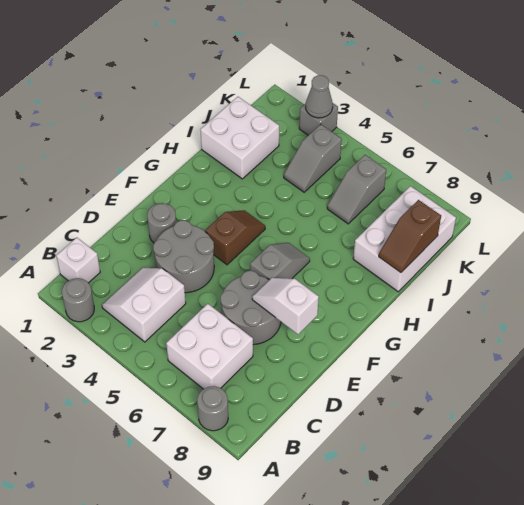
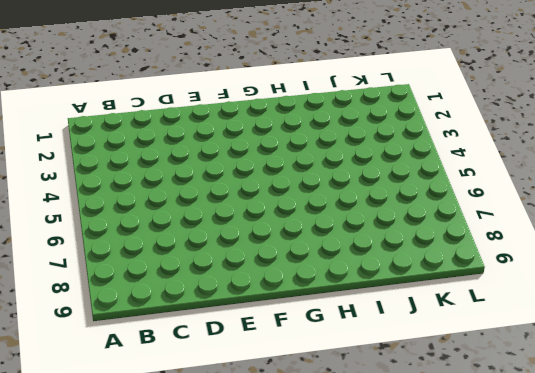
none -> grey round brick A2 level 1
none -> grey round brick A8 level 1
none -> white brick B1 level 1

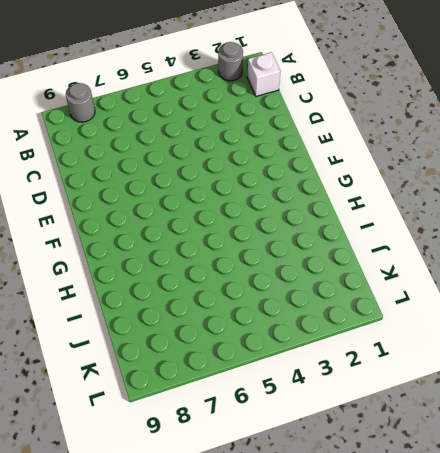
none -> white slope B3:C4 level 1 top 4
none -> white brick B6:C7 level 1
none -> grey round brick D3:E4 level 1

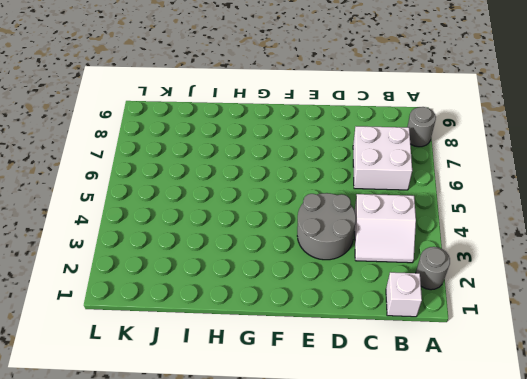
none -> grey round brick D6:E7 level 1
none -> grey round brick E2 level 1
none -> brown slope F4:G4 level 1 top F

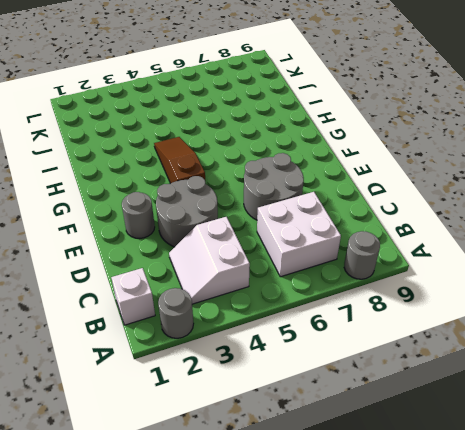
brown slope F4:H4 level 1 top F -> brown slope F4:G4 level 1 top F
none -> grey slope F6:G6 level 1 top F
none -> white brick I1:J2 level 1
none -> white brick I8:K9 level 1

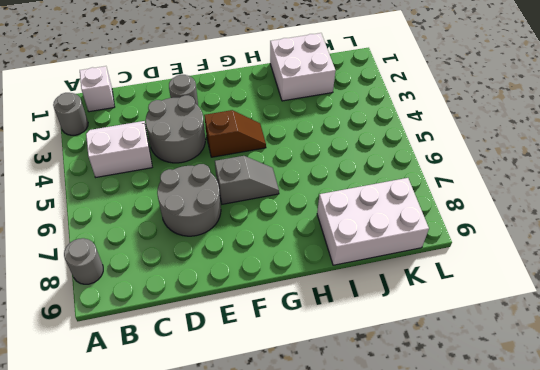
none -> white brick B6:C7 level 1
none -> grey slope J4:K4 level 1 top K
none -> grey slope J6:K6 level 1 top K

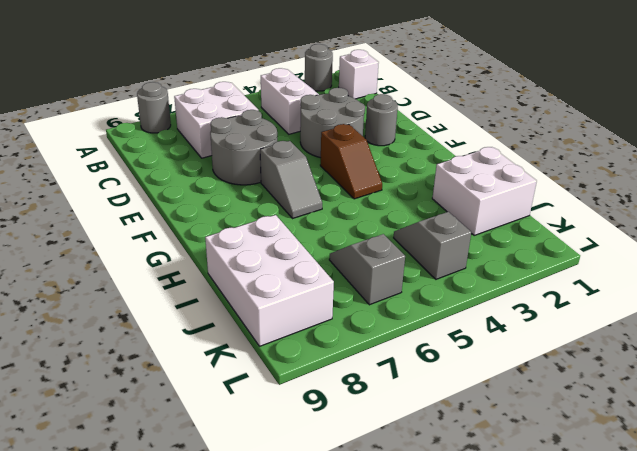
none -> grey brick L3 level 1
none -> white slope E7:E8 level 2 top 8
none -> brown slope I9:J9 level 2 top J

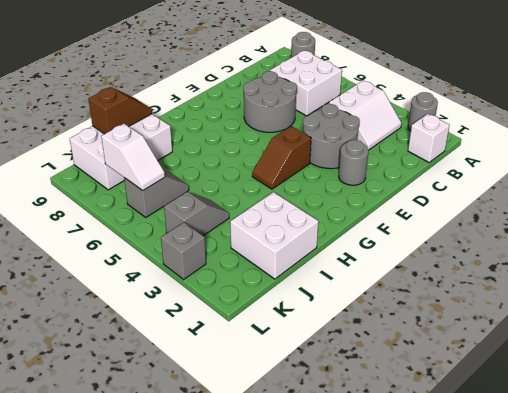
white slope K6:K7 level 2 top 7 -> white slope E7:E8 level 2 top 8
none -> grey slope F6:G6 level 1 top F
none -> grey cone L3 level 2

